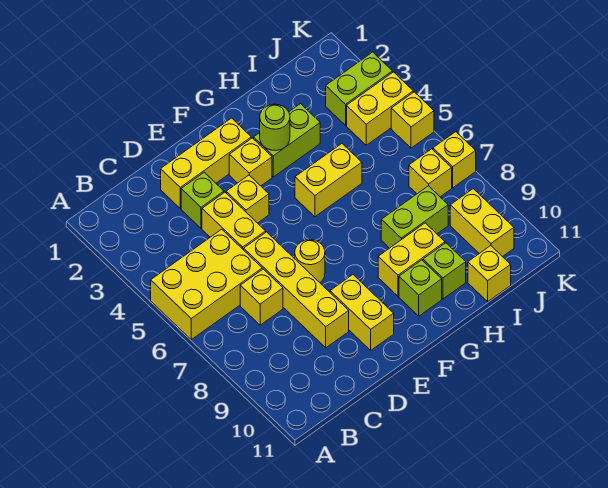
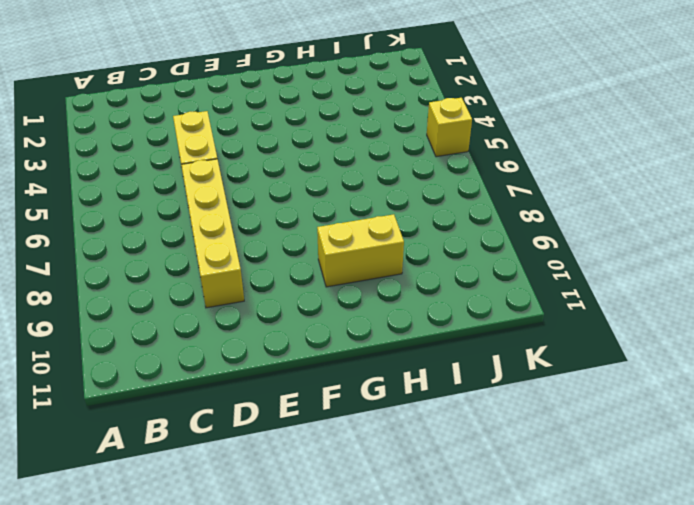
none -> yellow brick A5:C6 level 1
none -> yellow brick C7 level 1
none -> yellow brick D2:F2 level 1

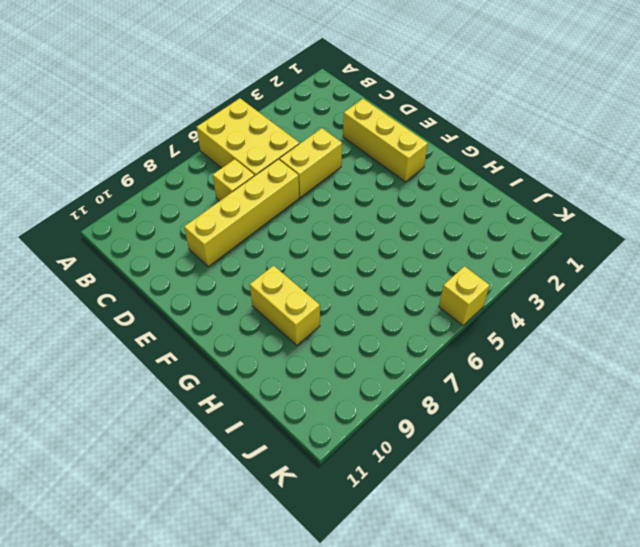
none -> lime brick D3 level 1
none -> yellow brick E4 level 1
none -> yellow round brick E7 level 1

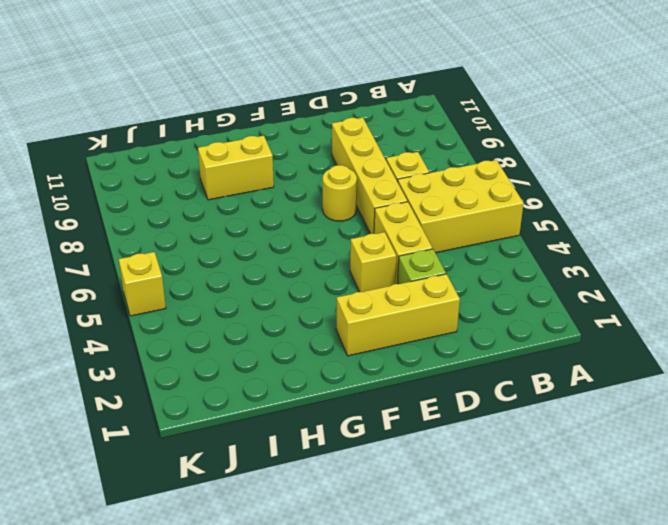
none -> yellow brick E9:E10 level 1
none -> yellow brick F3 level 1
none -> lime brick G3:H3 level 1

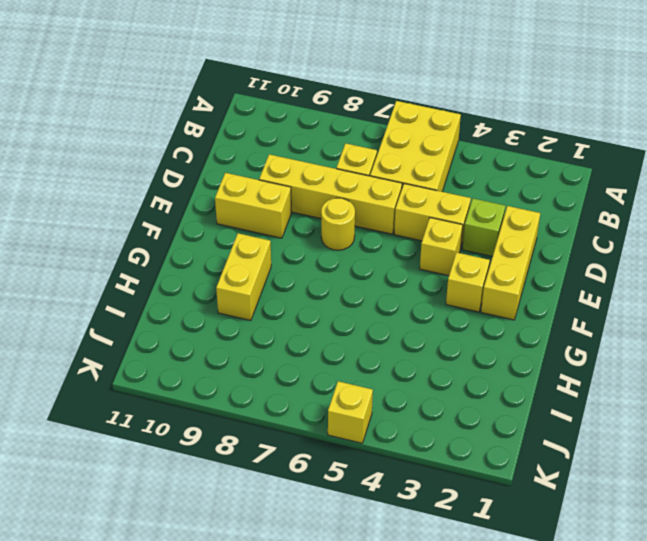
none -> lime brick G3:H3 level 1
none -> yellow brick G5:H5 level 1
none -> lime brick G10 level 1

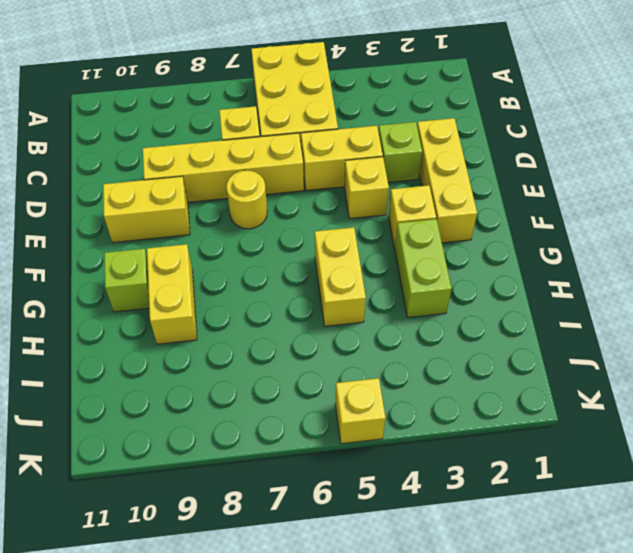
none -> lime brick H8:I8 level 1
none -> lime brick H10 level 1
none -> yellow brick I11 level 1

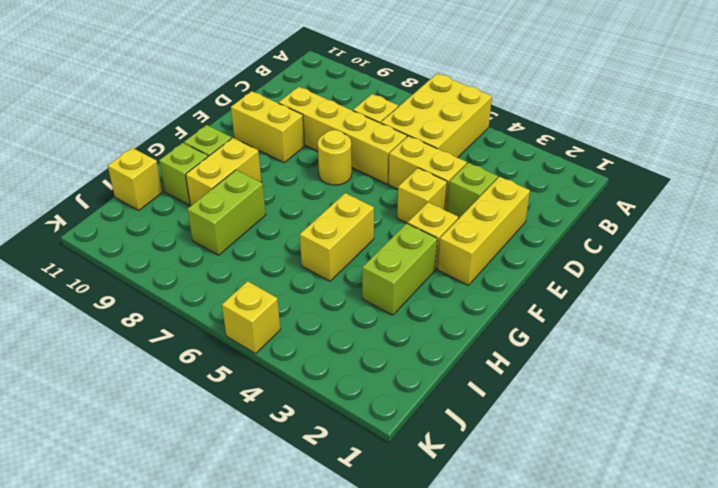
none -> lime brick J3:K3 level 1
none -> yellow brick J4:K4 level 1
none -> yellow brick J7 level 1

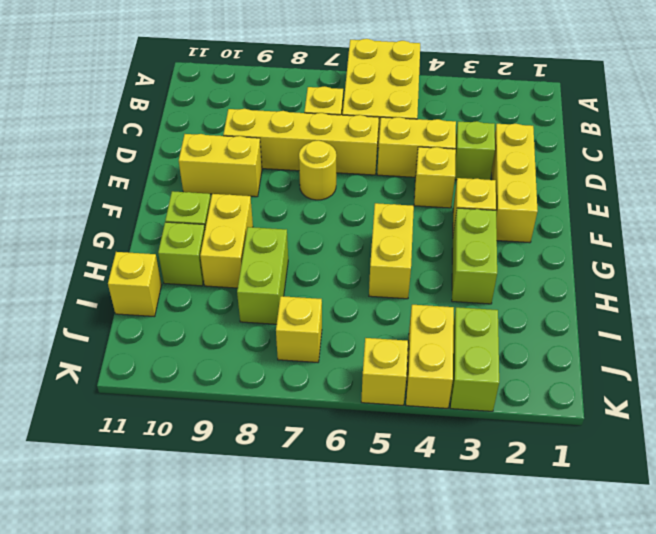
none -> yellow brick J9:J10 level 1
none -> yellow brick K7 level 1
none -> lime round brick G3 level 2

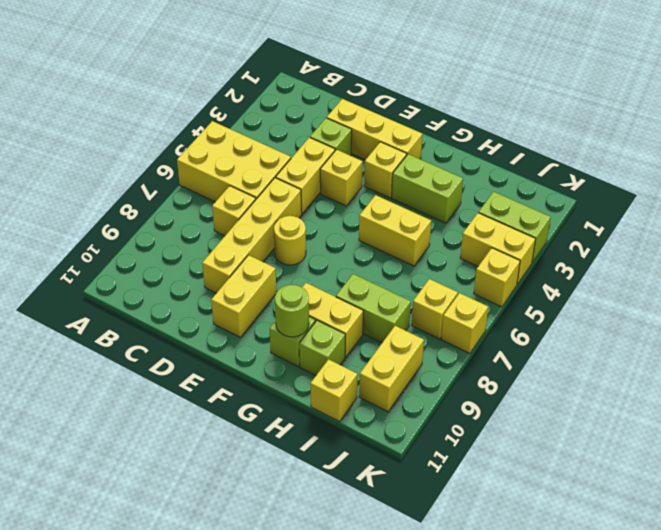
lime round brick G10 level 2 -> lime round brick G3 level 2

